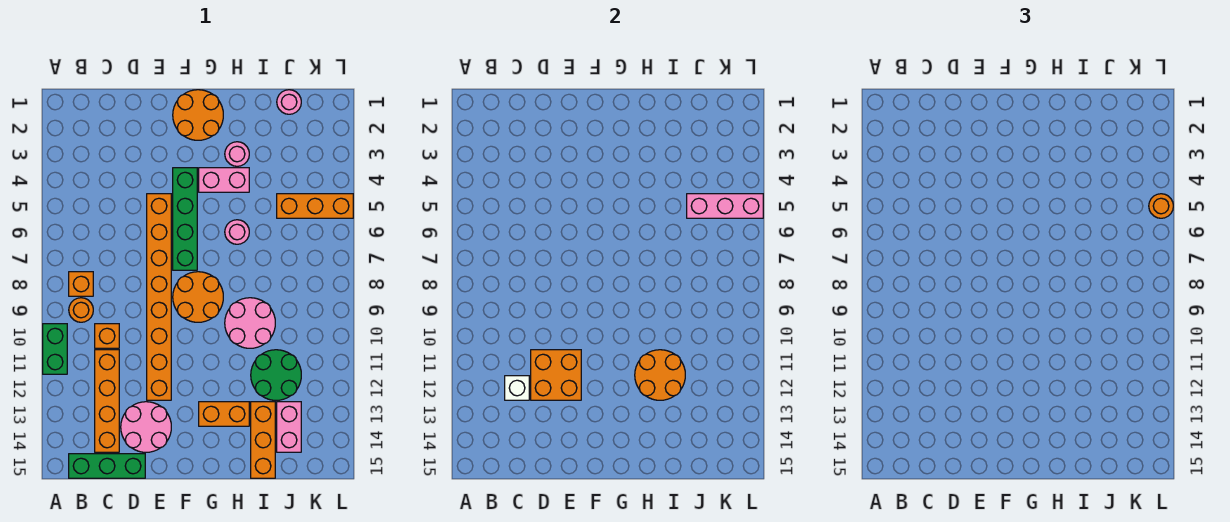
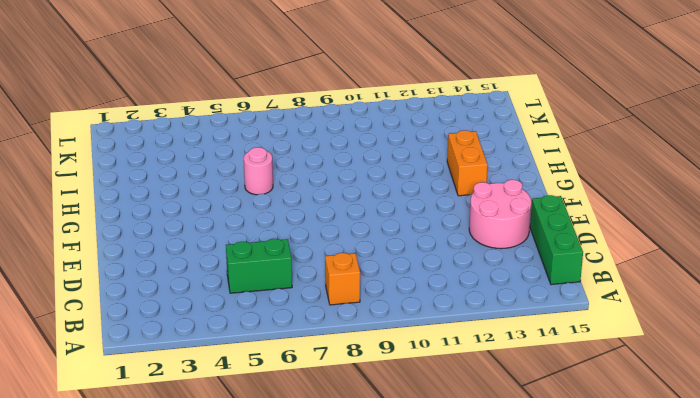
green brick C5:C6 level 1 -> green brick A10:A11 level 1
none -> orange round brick B9 level 1
none -> orange brick C10 level 1
none -> orange brick C11:C14 level 1

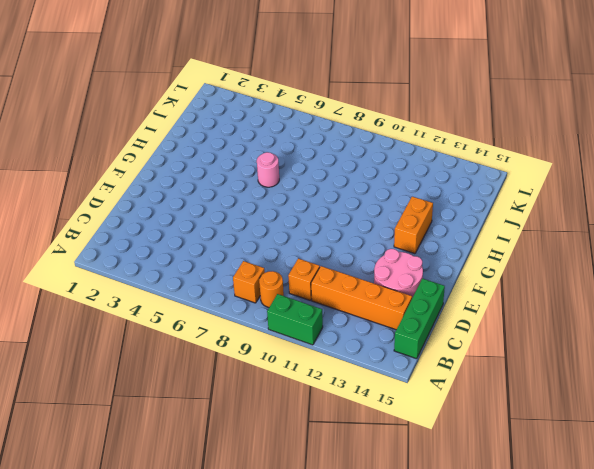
none -> orange brick E5:E12 level 1
none -> orange round brick F1:G2 level 1
none -> green brick F4:F7 level 1

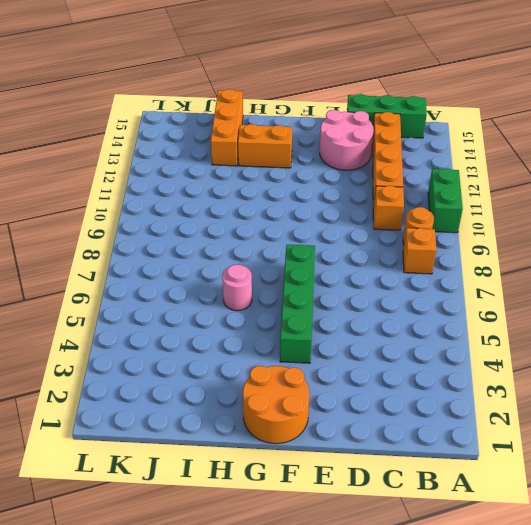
none -> orange brick E5:E12 level 1
none -> orange round brick F8:G9 level 1
none -> pink brick G4:H4 level 1

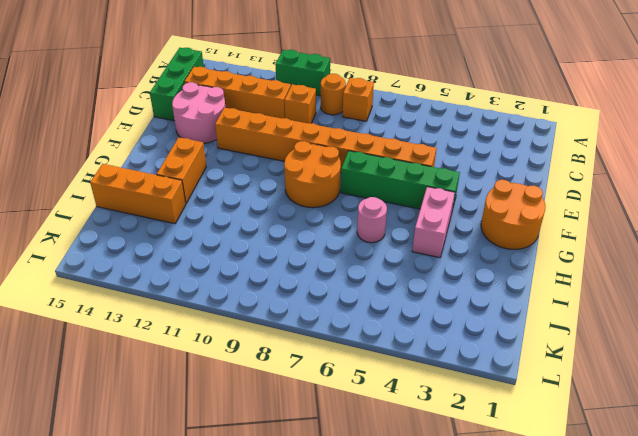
none -> pink round brick H3 level 1
none -> pink round brick H9:I10 level 1
none -> green round brick I11:J12 level 1

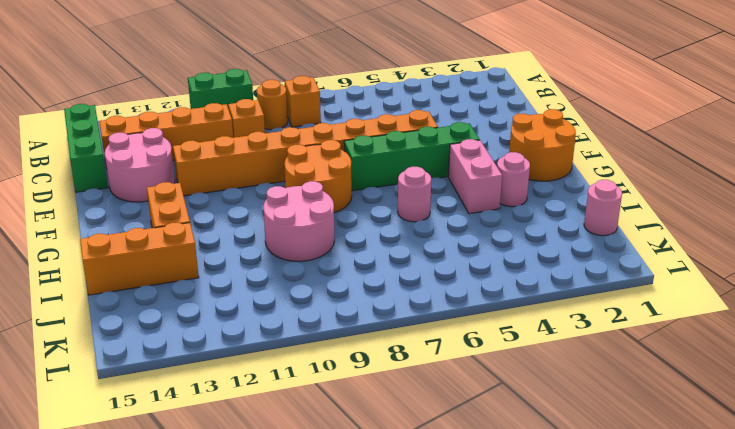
none -> green round brick I11:J12 level 1
none -> orange brick J5:L5 level 1
none -> pink brick J13:J14 level 1

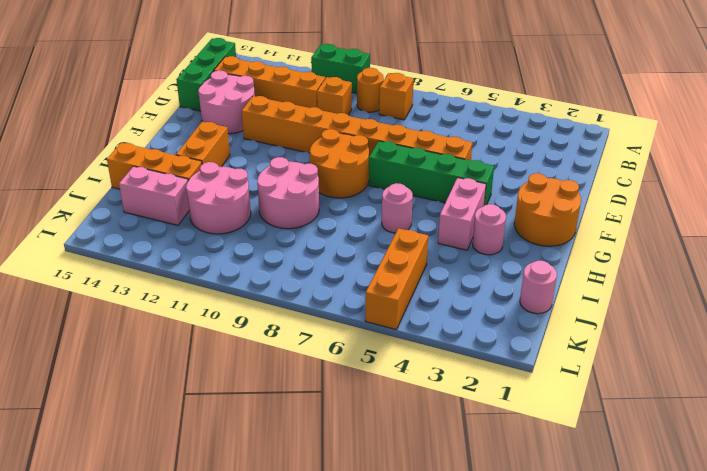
pink round brick I11:J12 level 1 -> green round brick I11:J12 level 1
none -> white brick C12 level 2
none -> orange brick D11:E12 level 2
none -> orange round brick H11:I12 level 2

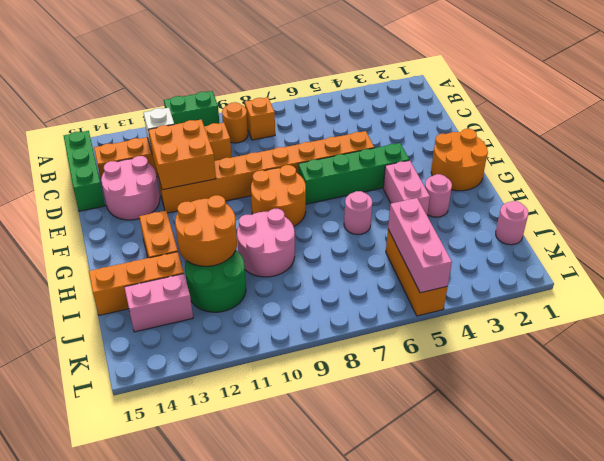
none -> orange round brick L5 level 3

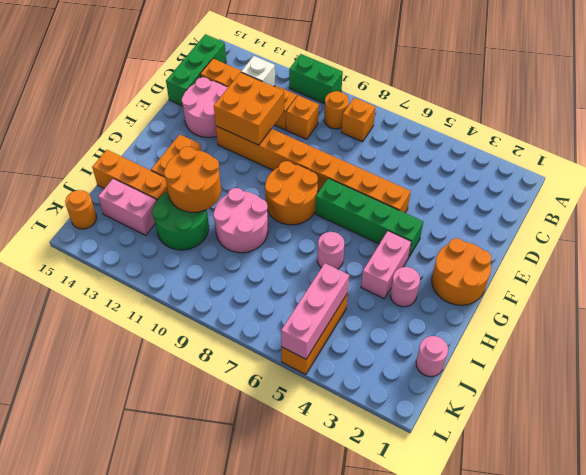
orange round brick K15 level 1 -> orange round brick L5 level 3

